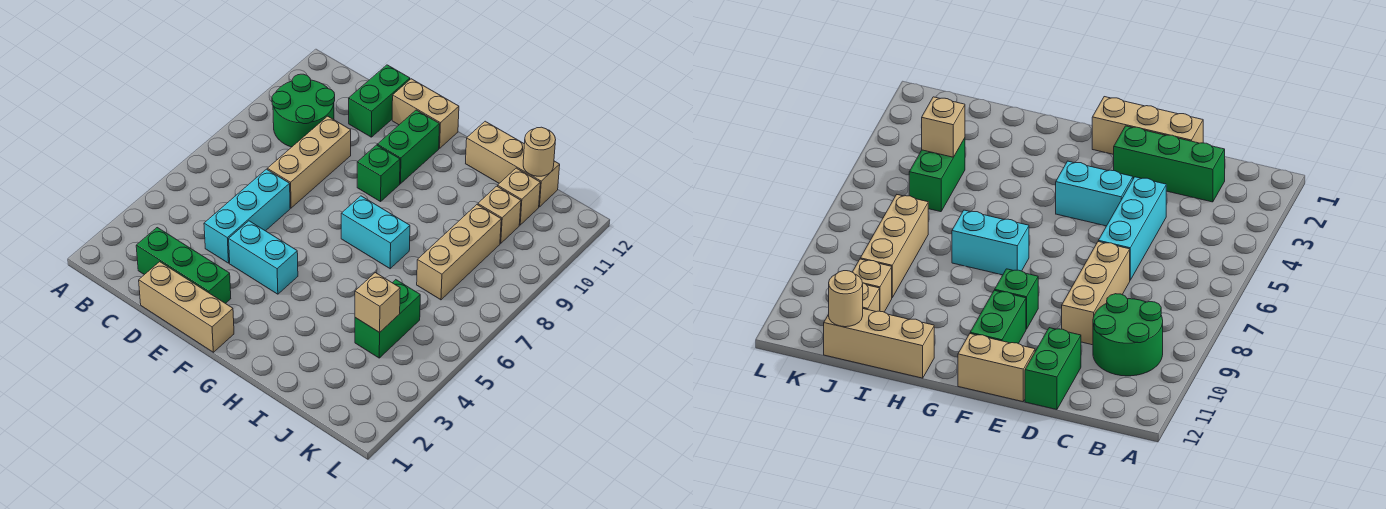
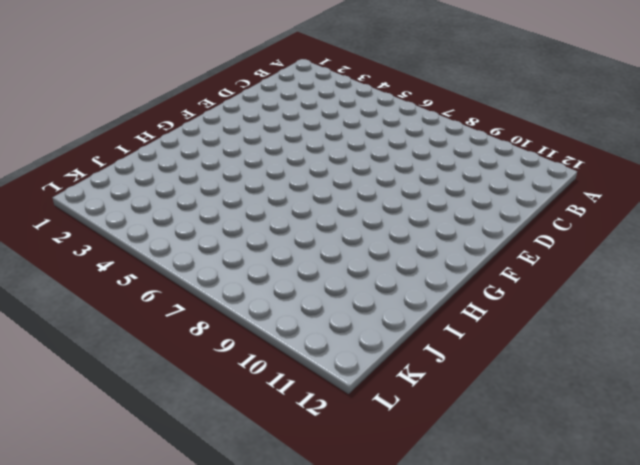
none -> green round brick B9:C10 level 1
none -> green brick C2:E2 level 1
none -> tan brick D1:F1 level 1

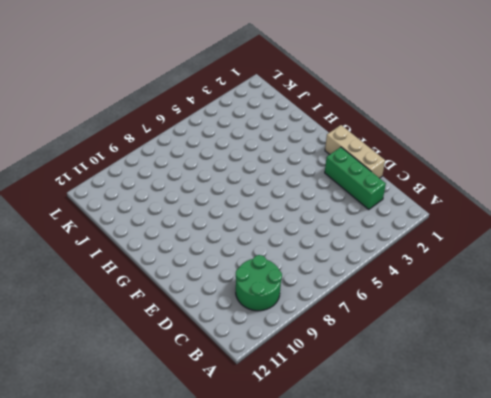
none -> cyan brick D4:D6 level 1
none -> tan brick D7:D9 level 1
none -> green brick D11:D12 level 1

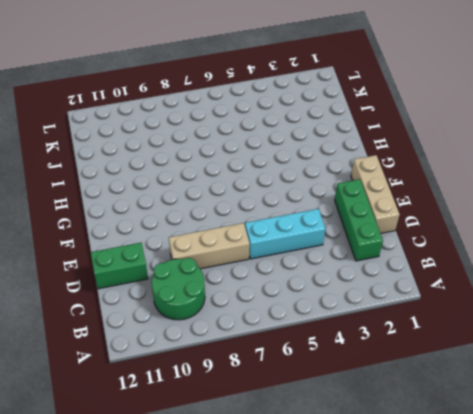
none -> cyan brick E4:F4 level 1
none -> tan brick E12:F12 level 1
none -> green brick F9 level 1

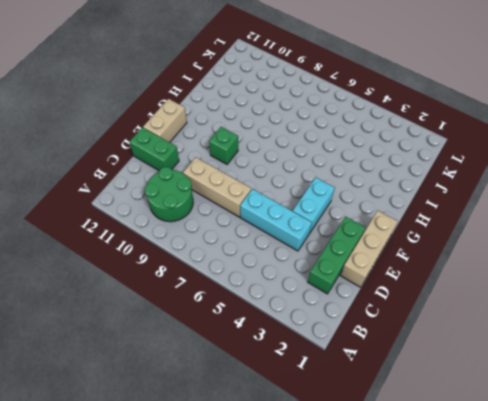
none -> green brick F10:F11 level 1
none -> cyan brick G7:H7 level 1
none -> tan brick H12:J12 level 1

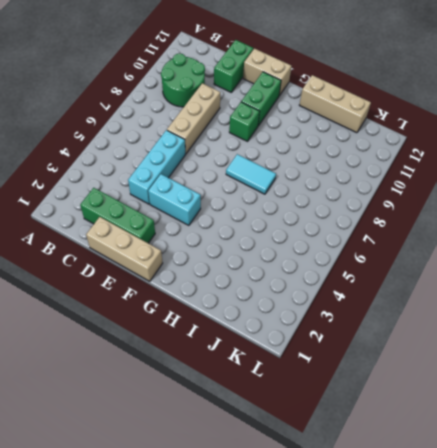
cyan tile G7:H7 level 1 -> cyan brick G7:H7 level 1
none -> green brick J4:J5 level 1
none -> tan brick J7:J9 level 1
none -> tan brick J10 level 1

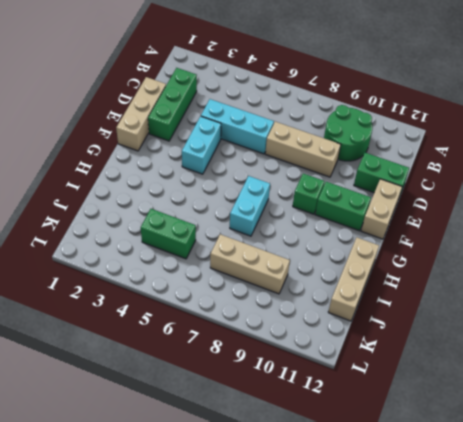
none -> tan brick J10 level 1
none -> tan brick J11 level 1
none -> tan brick J4 level 2

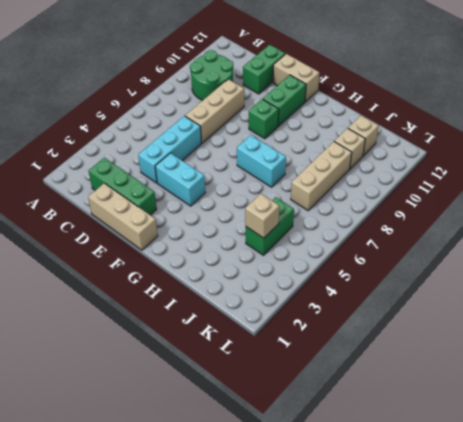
none -> tan brick H12:J12 level 1
none -> tan round brick J12 level 2

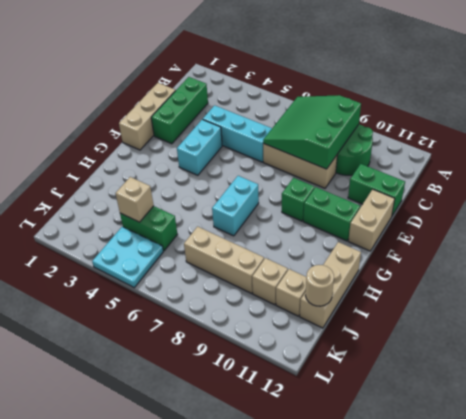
green slope B7:D9 level 2 top 9 -> none
cyan plate K4:L5 level 1 -> none

